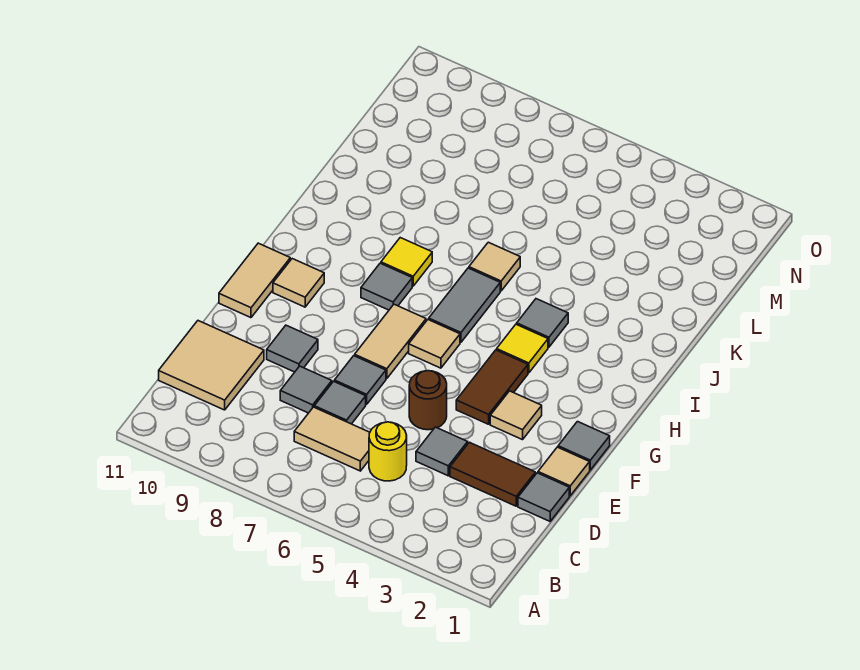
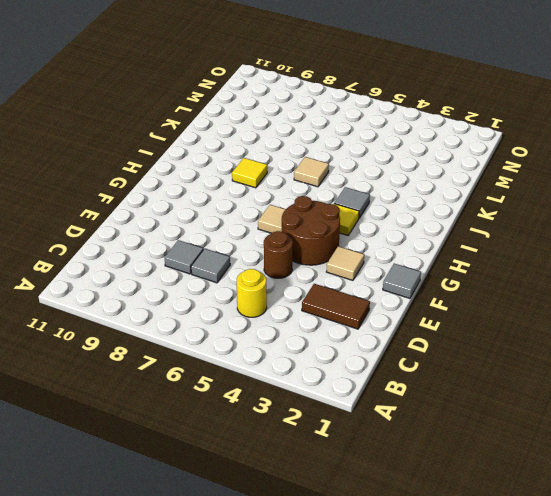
brown round brick F4:G5 level 1 -> brown tile F4:G4 level 1
none -> tan tile C6:C7 level 1
none -> tan tile C10:D11 level 1
none -> grey tile D1 level 1

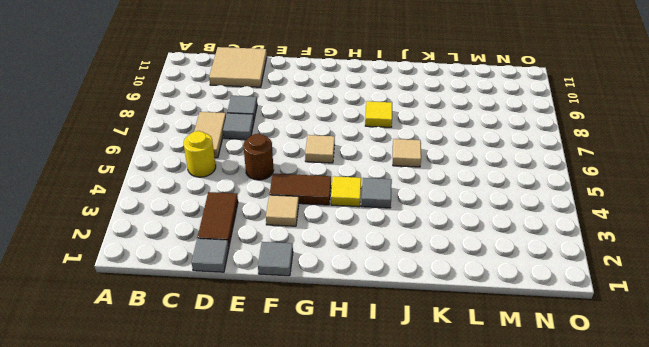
none -> grey tile D4 level 1
none -> tan tile E1 level 1
none -> grey tile E7 level 1

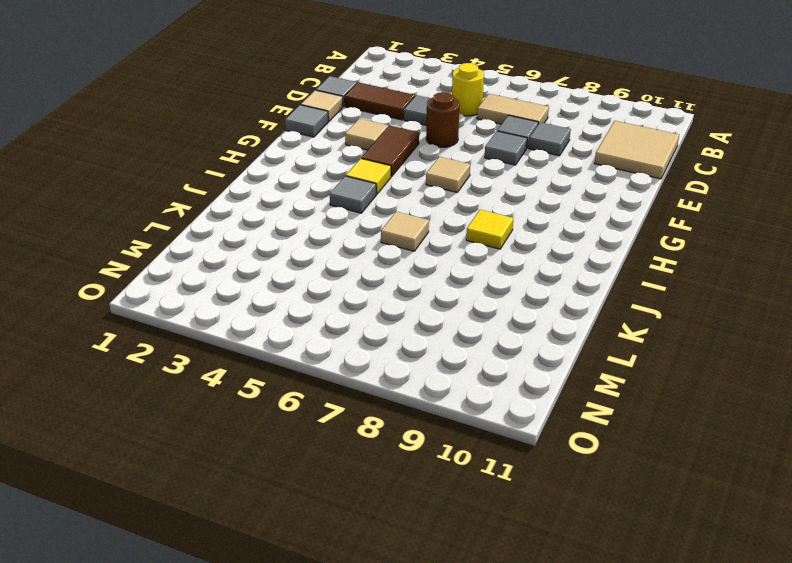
none -> grey tile E9 level 1
none -> tan tile F7:G7 level 1
none -> tan tile F11:G11 level 1

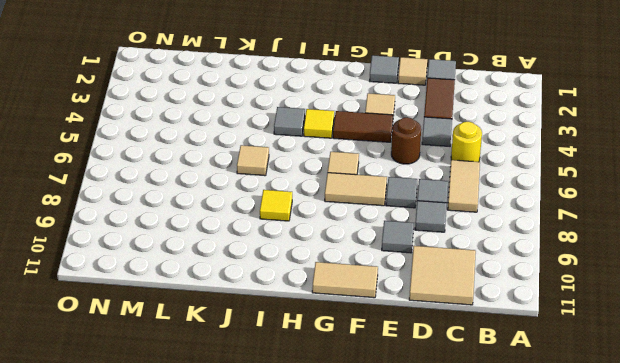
none -> tan tile G10 level 1
none -> grey tile H6:I6 level 1
none -> grey tile H8 level 1

